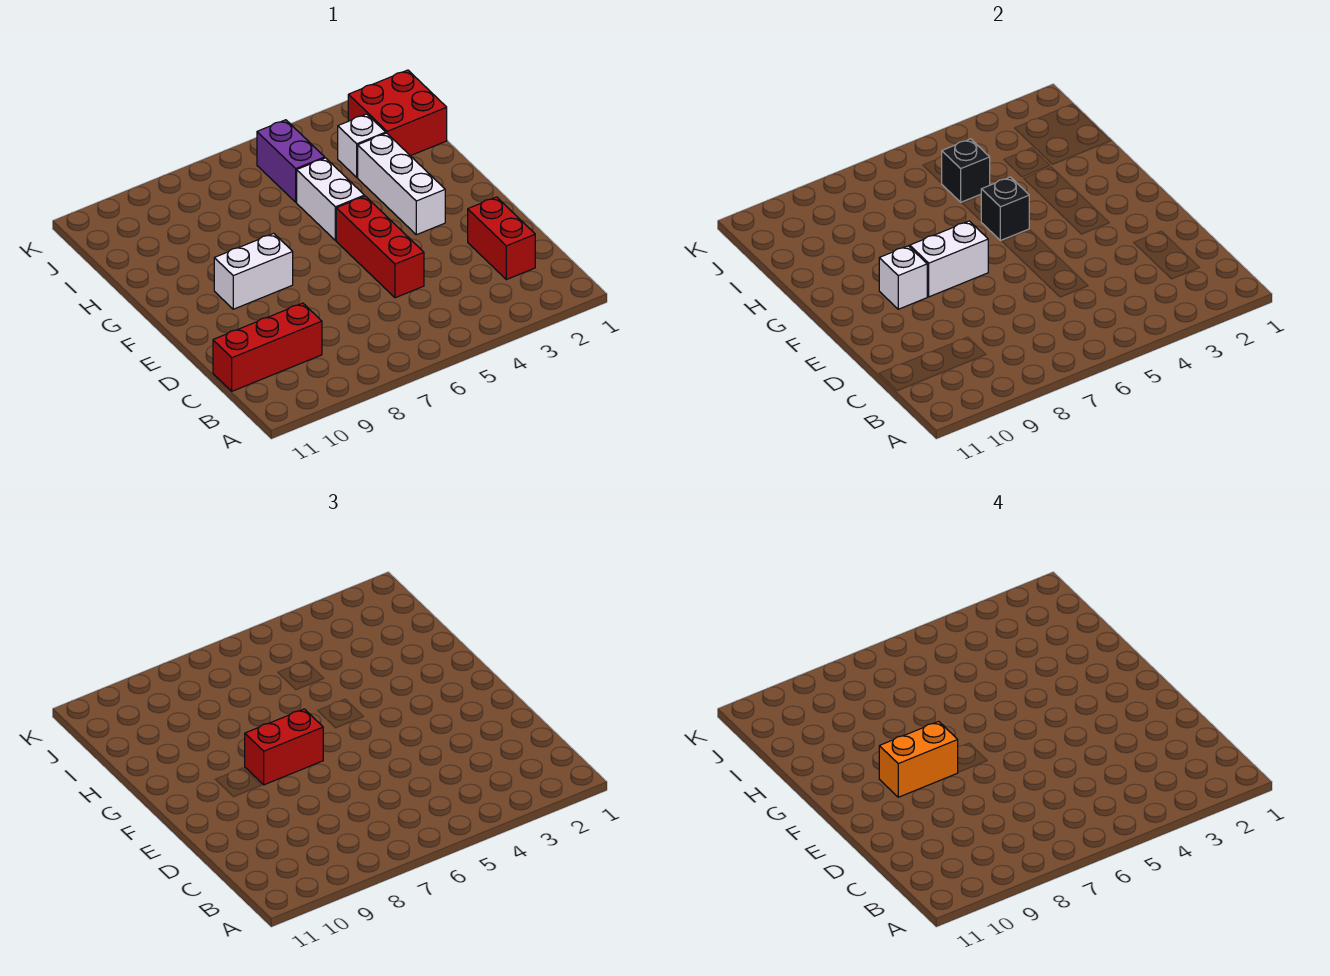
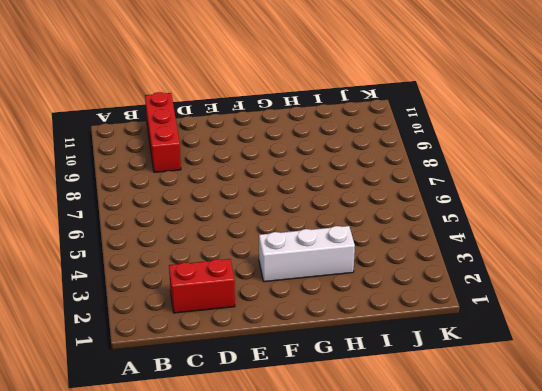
none -> red brick D5:F5 level 1
none -> white brick F8:F9 level 1
none -> white brick G5:H5 level 1

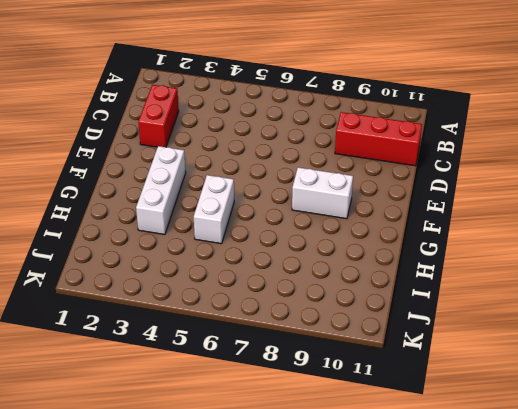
none -> red brick D5:F5 level 1
none -> red brick I1:J2 level 1
none -> white brick I3 level 1

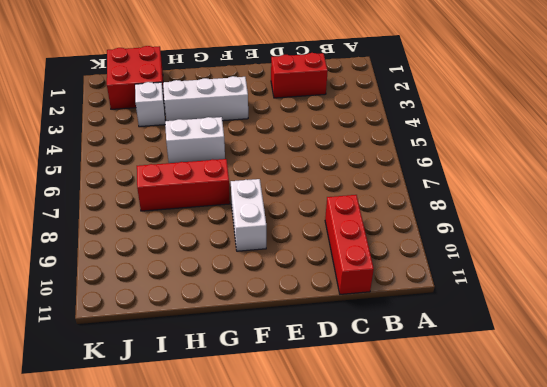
red brick G7:I7 level 1 -> red brick D5:F5 level 1
none -> purple brick I5:J5 level 1
none -> white brick F7:F8 level 2
none -> white brick F9 level 2

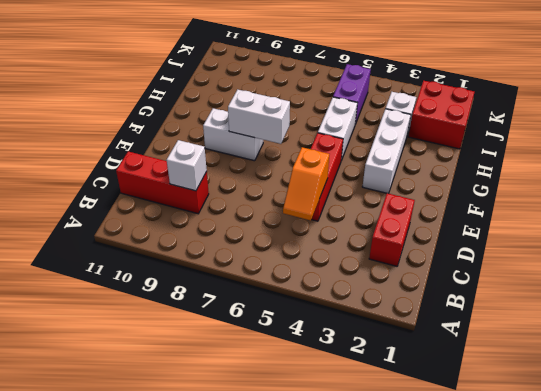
orange slope C5:D5 level 2 top D -> none
white brick C9 level 2 -> white brick F9 level 2
none -> black brick G5 level 2
none -> black brick I5 level 2
none -> red brick F7:F8 level 3

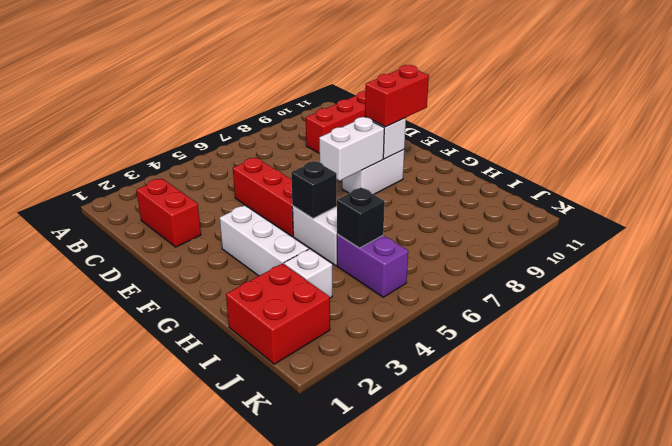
red brick F9:F10 level 3 -> red brick F7:F8 level 3
none -> orange brick F8:F9 level 4

